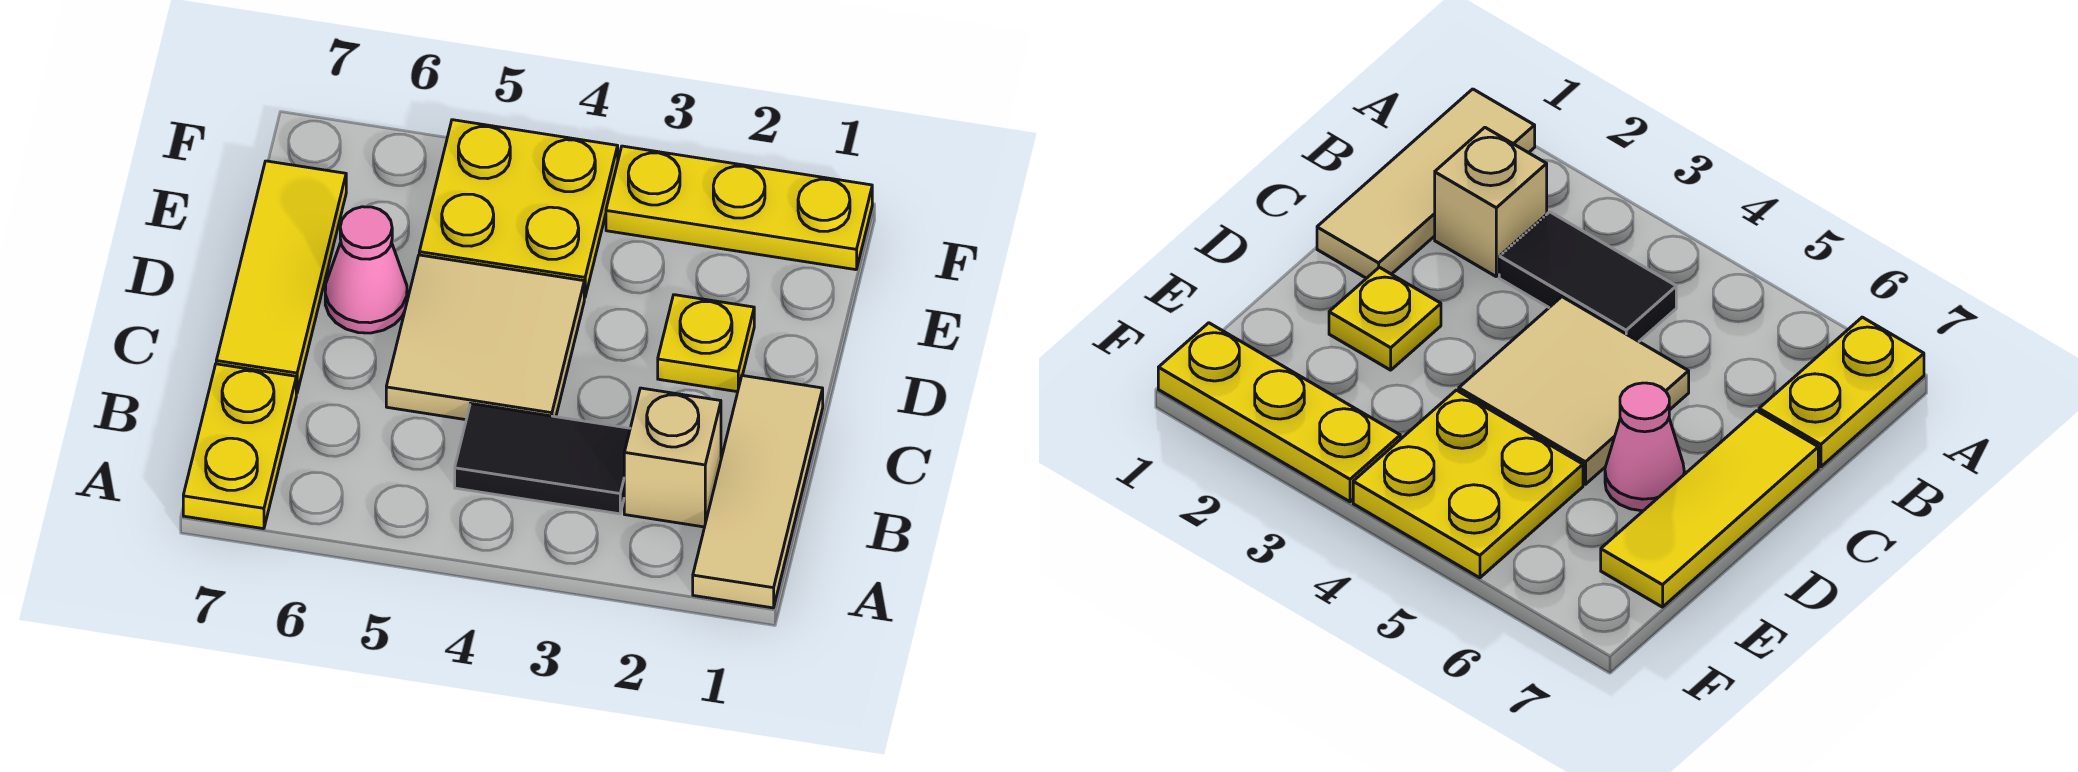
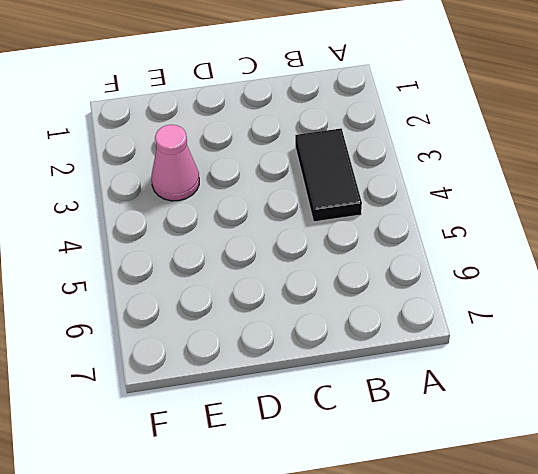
pink cone E3 level 1 -> pink cone D6 level 1
none -> tan tile A1:C1 level 1
none -> yellow plate A7:B7 level 1

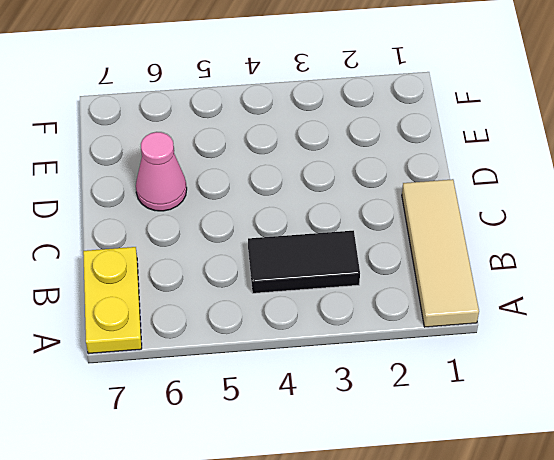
none -> tan brick B2 level 1
none -> tan tile C4:D5 level 1

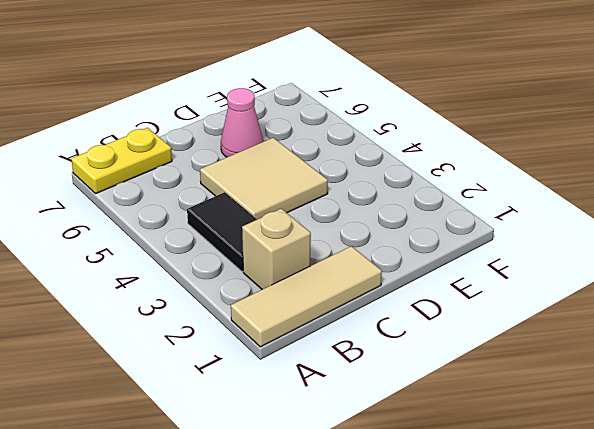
none -> yellow tile C7:E7 level 1
none -> yellow plate D2 level 1

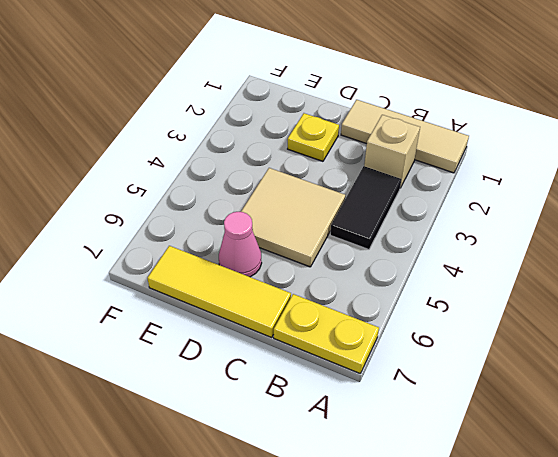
none -> yellow plate E4:F5 level 1
none -> yellow plate F1:F3 level 1

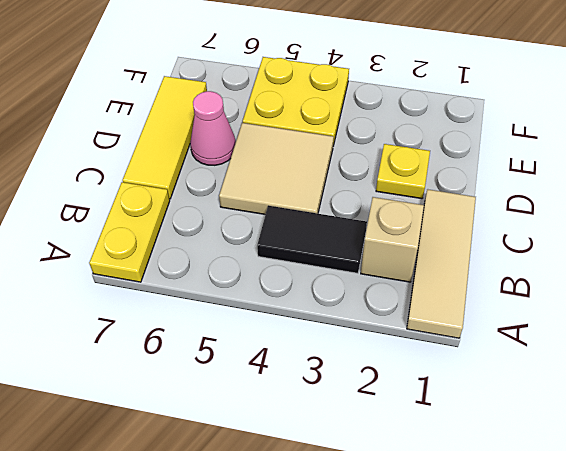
none -> yellow plate F1:F3 level 1

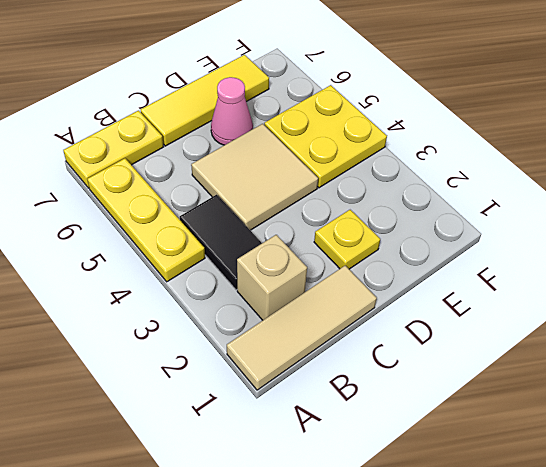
yellow plate A4:A6 level 1 -> yellow plate F1:F3 level 1

